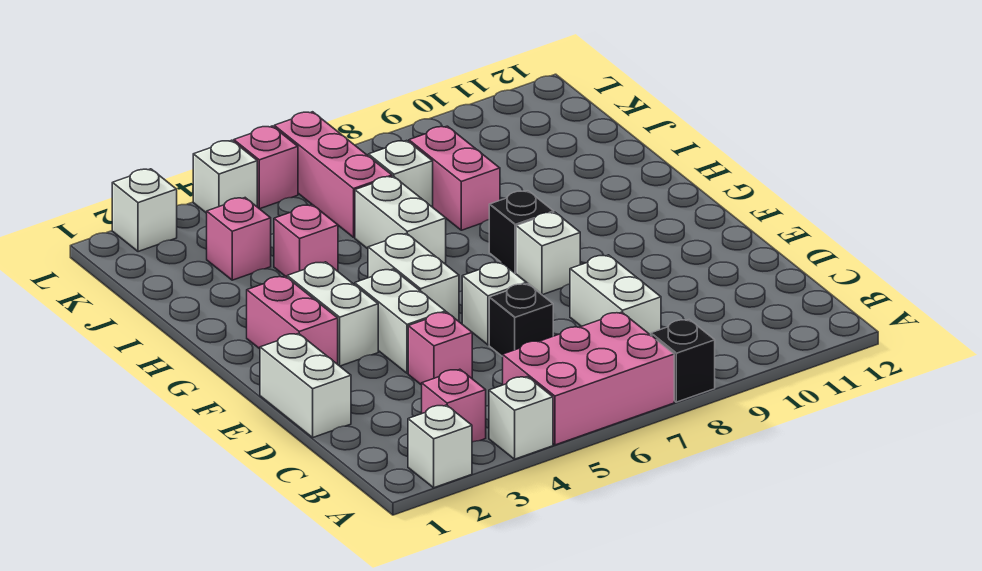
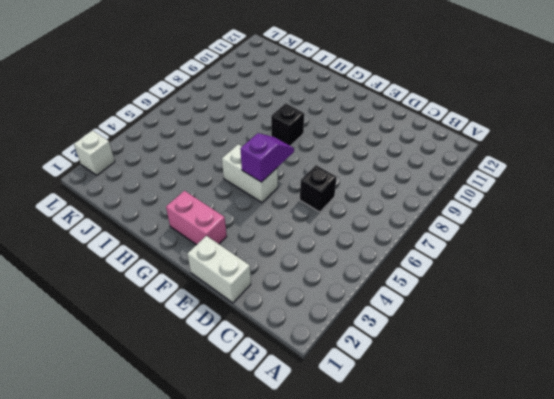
purple slope F5:F6 level 2 top 5 -> none
none -> white brick A2 level 1
none -> white brick A4 level 1
none -> pink brick A5:B7 level 1

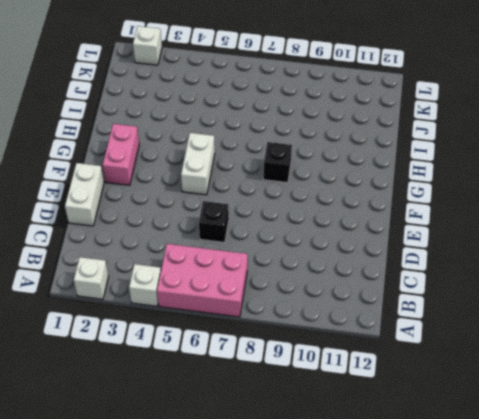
none -> black brick A8 level 1
none -> pink brick B3 level 1
none -> white brick C8:D8 level 1

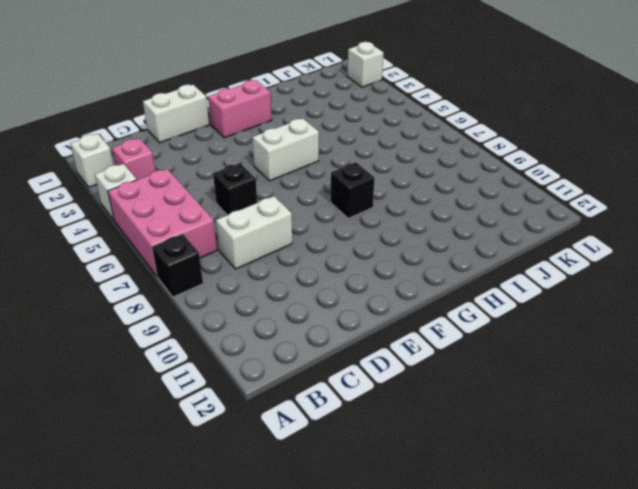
none -> pink brick D4 level 1
none -> white brick E4:F4 level 1
none -> white brick E6 level 1

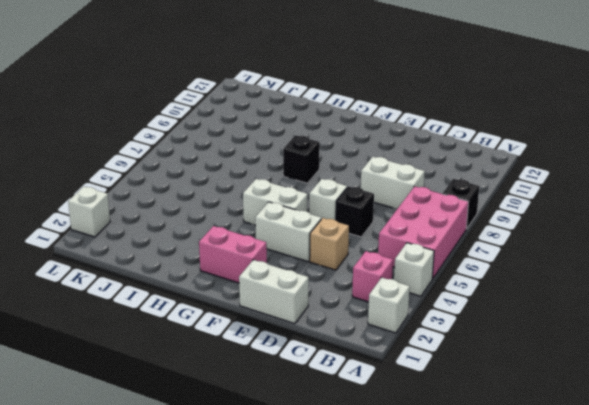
tan brick D4 level 1 -> pink brick D4 level 1
none -> white brick F3:G3 level 1
none -> white brick F8 level 1
none -> white brick H6:I6 level 1

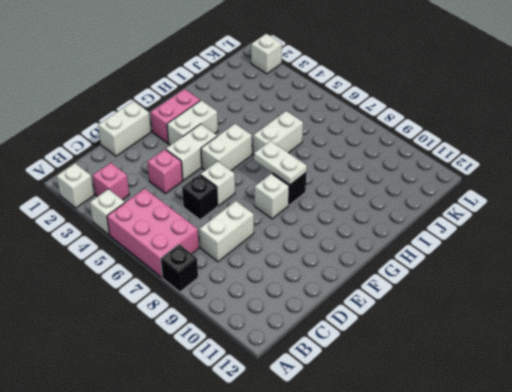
white plate G7:G8 level 2 -> none
none -> pink brick I4 level 1
none -> pink brick I8:J8 level 1
none -> pink brick J3 level 1

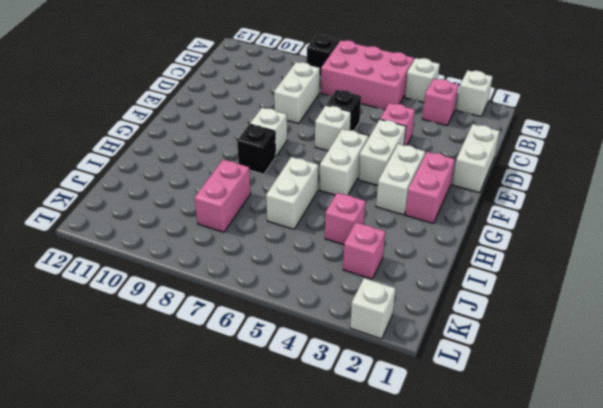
none -> pink brick J6:L6 level 1
none -> white brick J7 level 1
none -> white brick L4 level 1

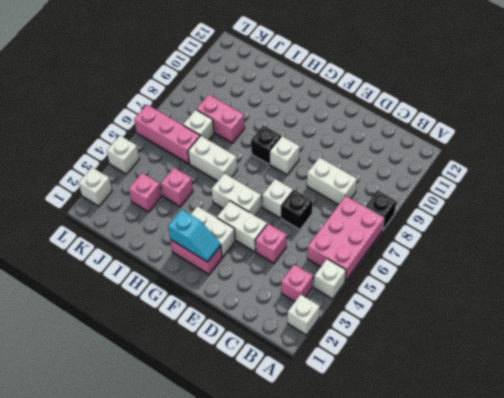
cyan slope F2:G2 level 2 top G -> none
none -> white brick D1:E1 level 1
none -> pink brick L5 level 1

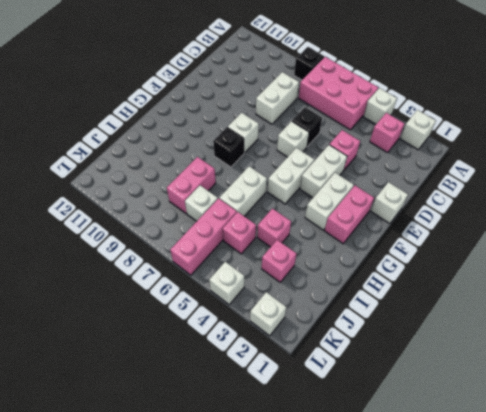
white brick E1 level 1 -> white brick D1:E1 level 1
pink brick J5 level 1 -> pink brick L5 level 1

